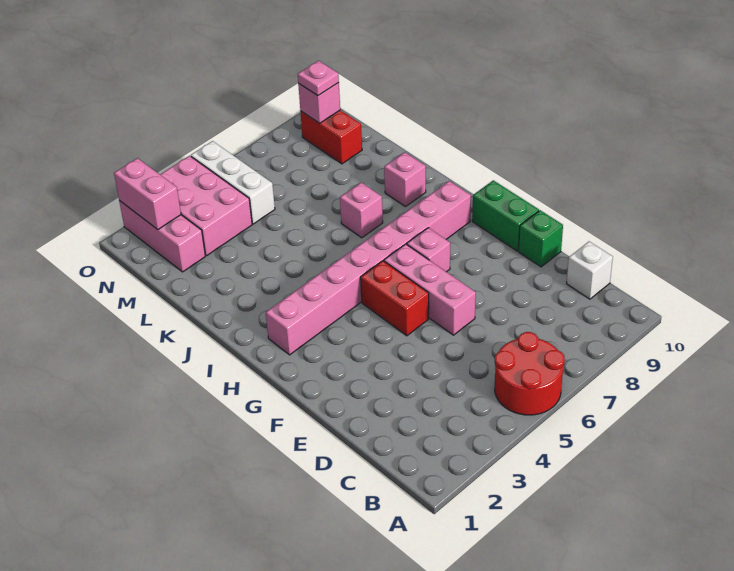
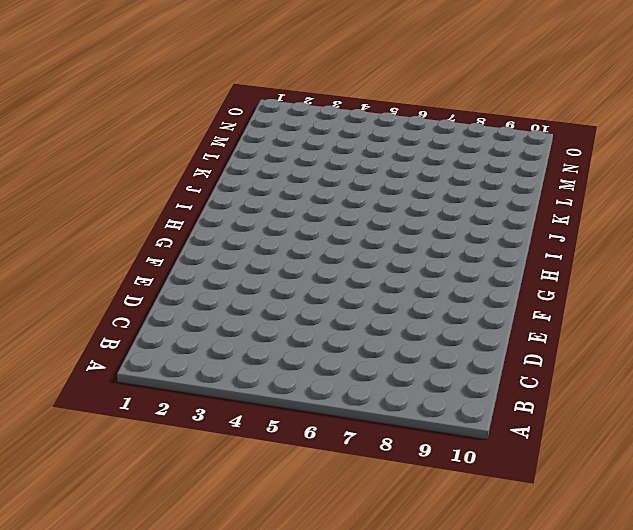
none -> red round brick A5:B6 level 1
none -> white brick C10 level 1
none -> pink brick E6:G6 level 1

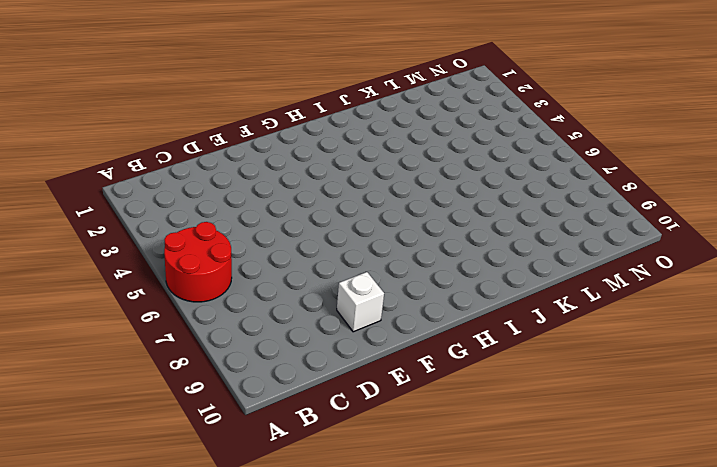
white brick E9 level 1 -> white brick C10 level 1
none -> pink brick E6:G6 level 1
none -> green brick E10 level 1
none -> red brick F5:G5 level 1

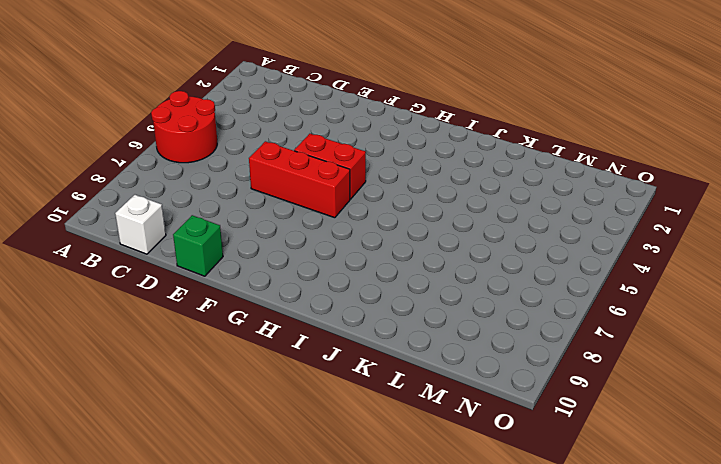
red brick E6:G6 level 1 -> pink brick E6:G6 level 1
none -> green brick F10:G10 level 1
none -> pink brick G7 level 1
none -> pink brick H2:H9 level 1

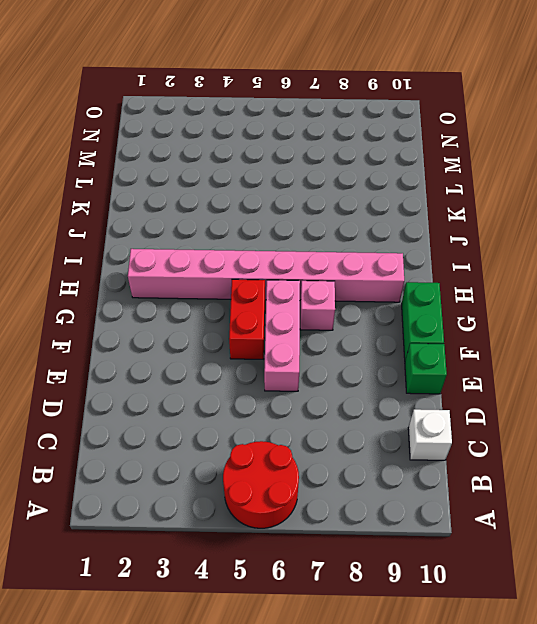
none -> pink brick J7 level 1
none -> pink brick J9 level 1
none -> pink brick M2:O2 level 1

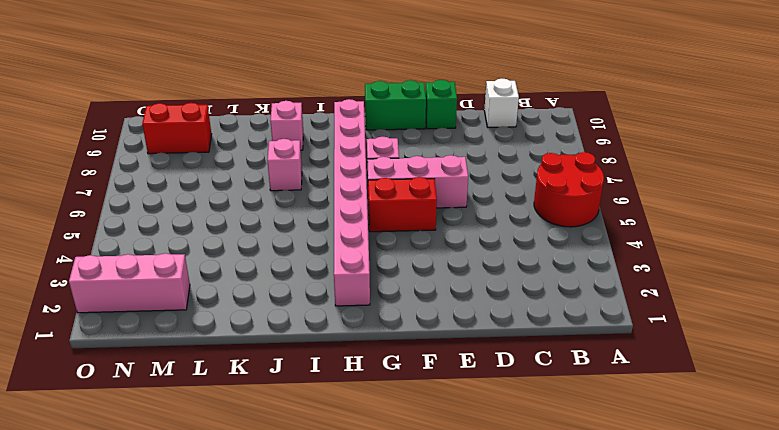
none -> pink brick M3:O4 level 1
none -> white brick M5:O5 level 1
none -> pink brick N2:O2 level 2

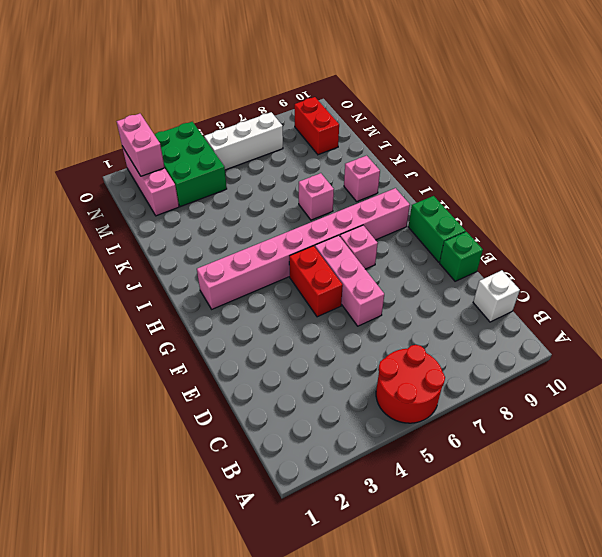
green brick M3:O4 level 1 -> pink brick M3:O4 level 1
white brick N5:N7 level 1 -> white brick M5:O5 level 1
none -> pink brick N9 level 2
none -> pink plate N9 level 3

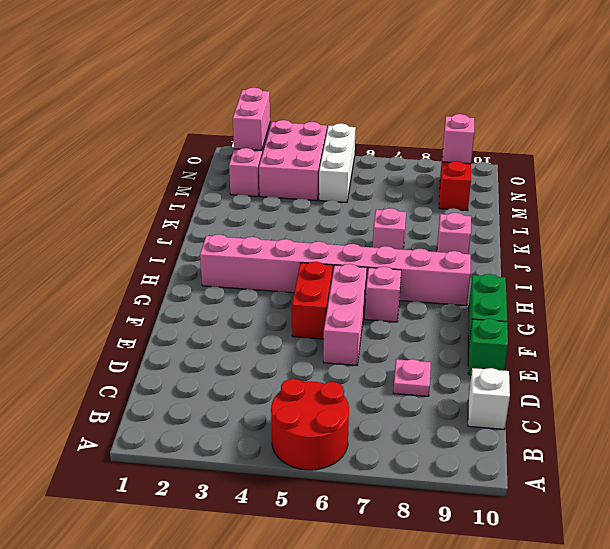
pink plate D8 level 1 -> pink plate N9 level 3

